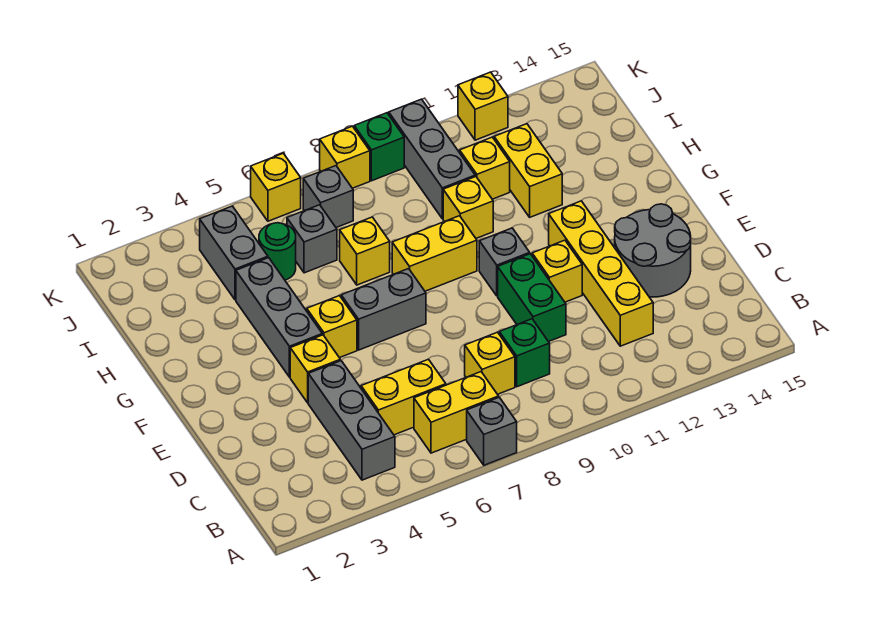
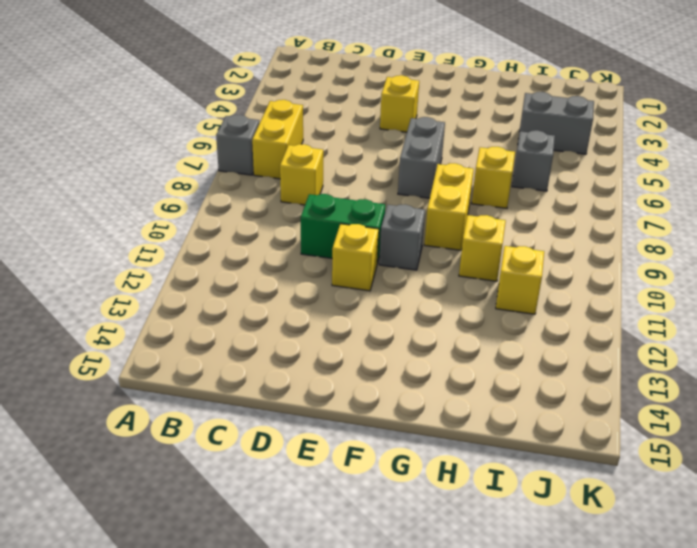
none -> grey brick B4:D4 level 1
none -> yellow brick C5:C6 level 1
none -> green brick C9 level 1

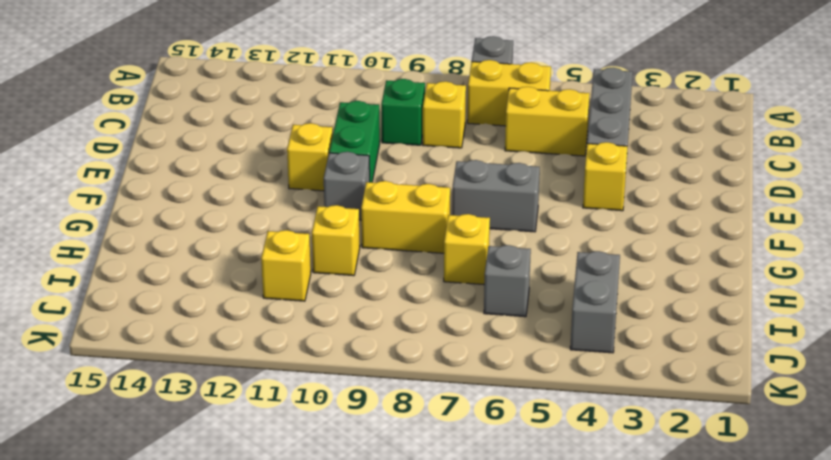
none -> yellow brick C12:F12 level 1
none -> grey round brick D13:E14 level 1
none -> grey brick F4:H4 level 1

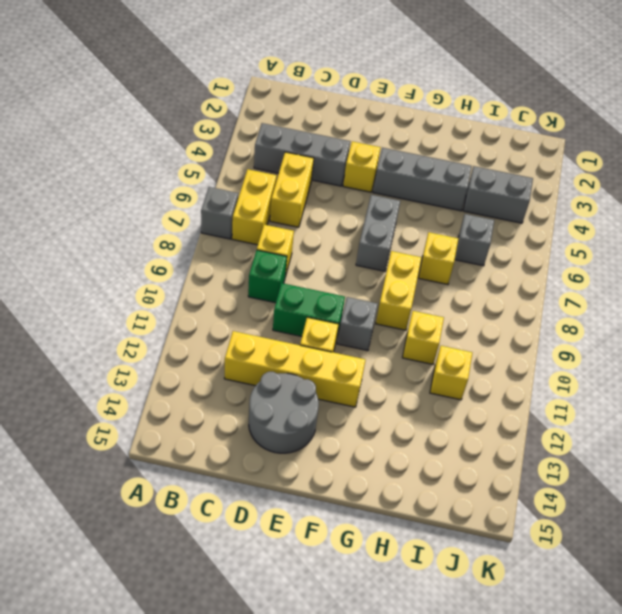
none -> yellow brick F5 level 1
none -> yellow brick H12:I12 level 1
none -> green round brick I5 level 1

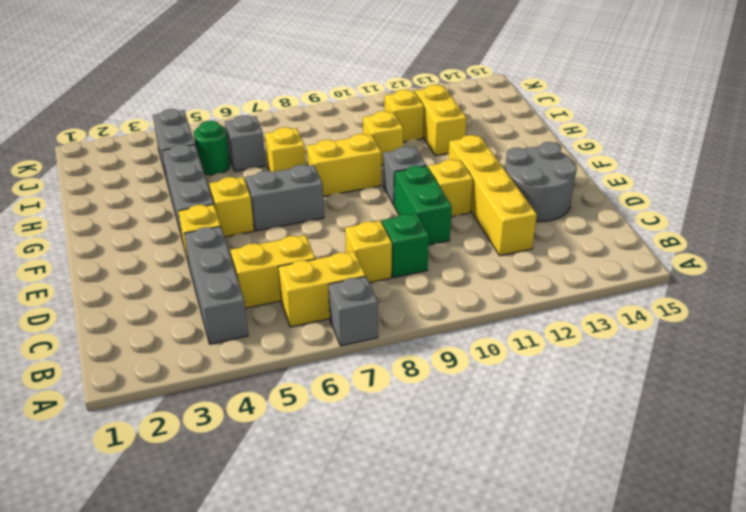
none -> grey brick I10:K10 level 1
none -> grey brick J7 level 1
none -> yellow brick K6 level 1

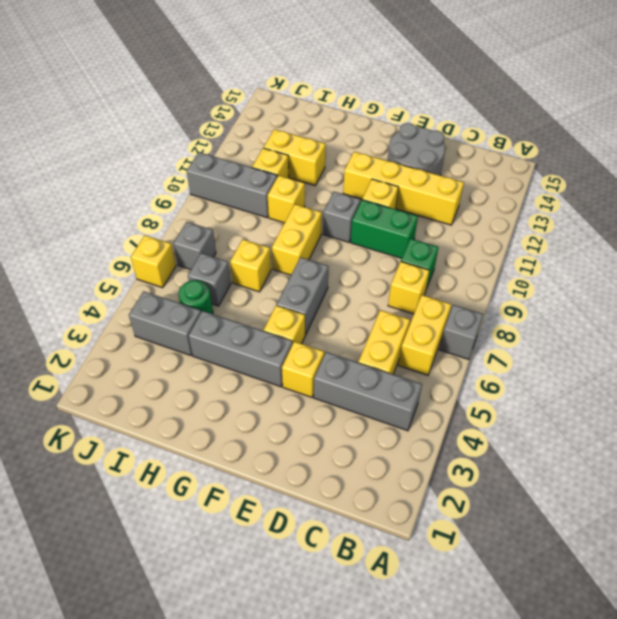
none -> yellow brick K8 level 1
none -> green brick K9 level 1
none -> yellow brick K12 level 1

